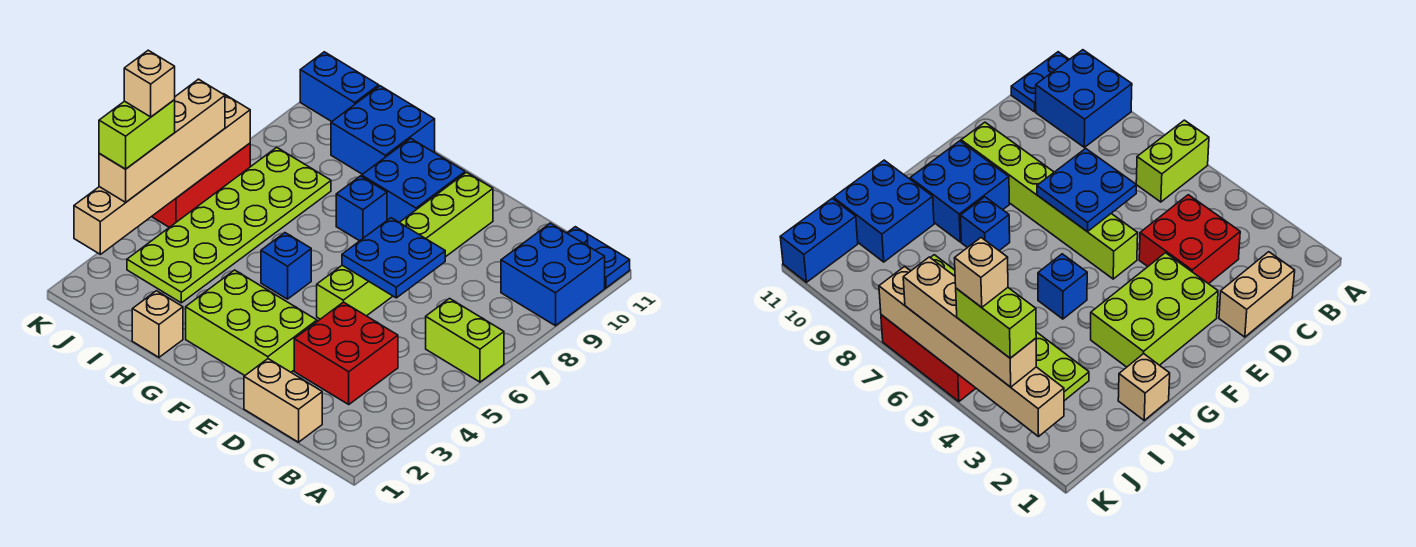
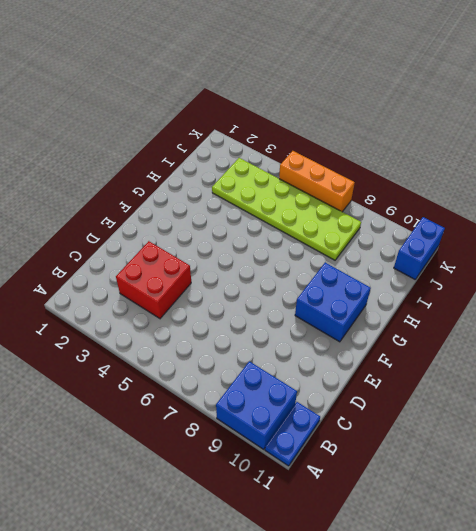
orange brick K5:K7 level 1 -> red brick K5:K7 level 1
none -> lime brick A6:B6 level 1
none -> tan brick C1:D1 level 1
none -> lime brick E2:G3 level 1

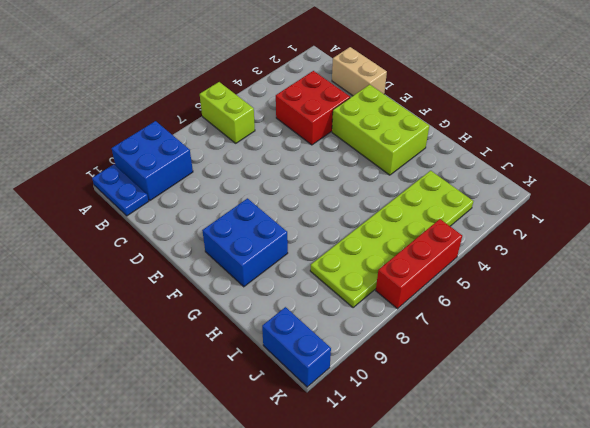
none -> lime brick E5:E10 level 1
none -> blue brick G5 level 1
none -> blue brick G8 level 1

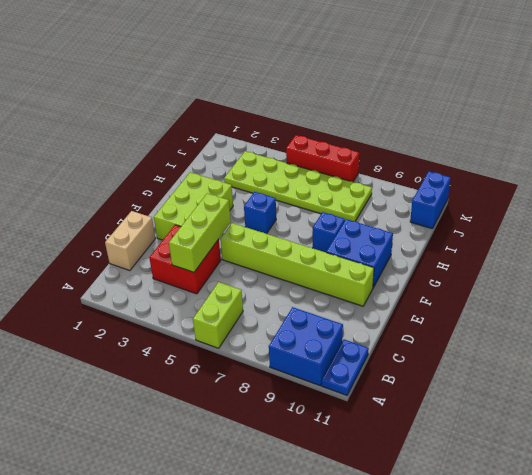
lime brick C4:E4 level 2 -> none
none -> tan brick H1 level 1
none -> blue brick H10:I11 level 1
none -> blue plate D6:E7 level 2

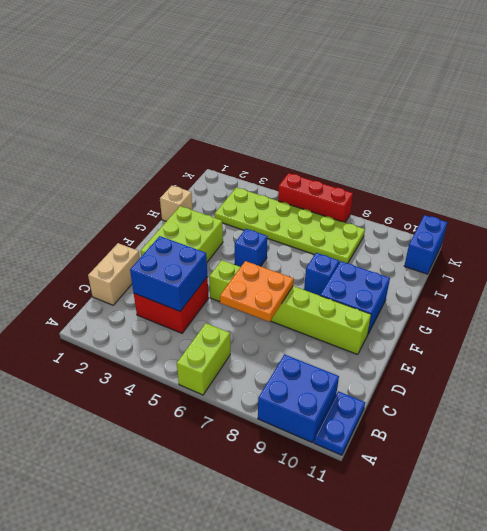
blue brick C3:D4 level 2 -> blue brick H10:I11 level 1
orange plate D6:E7 level 2 -> blue plate D6:E7 level 2
none -> tan brick K2:K7 level 2
none -> tan brick K3:K6 level 3
none -> lime brick K3:K4 level 4

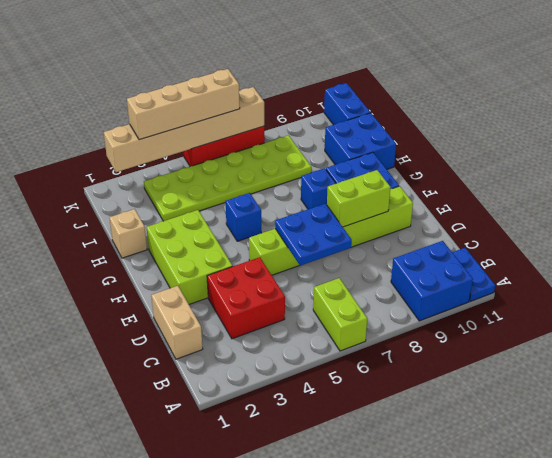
lime brick E8:E9 level 2 -> lime brick K3:K4 level 4
none -> tan brick K4 level 5

